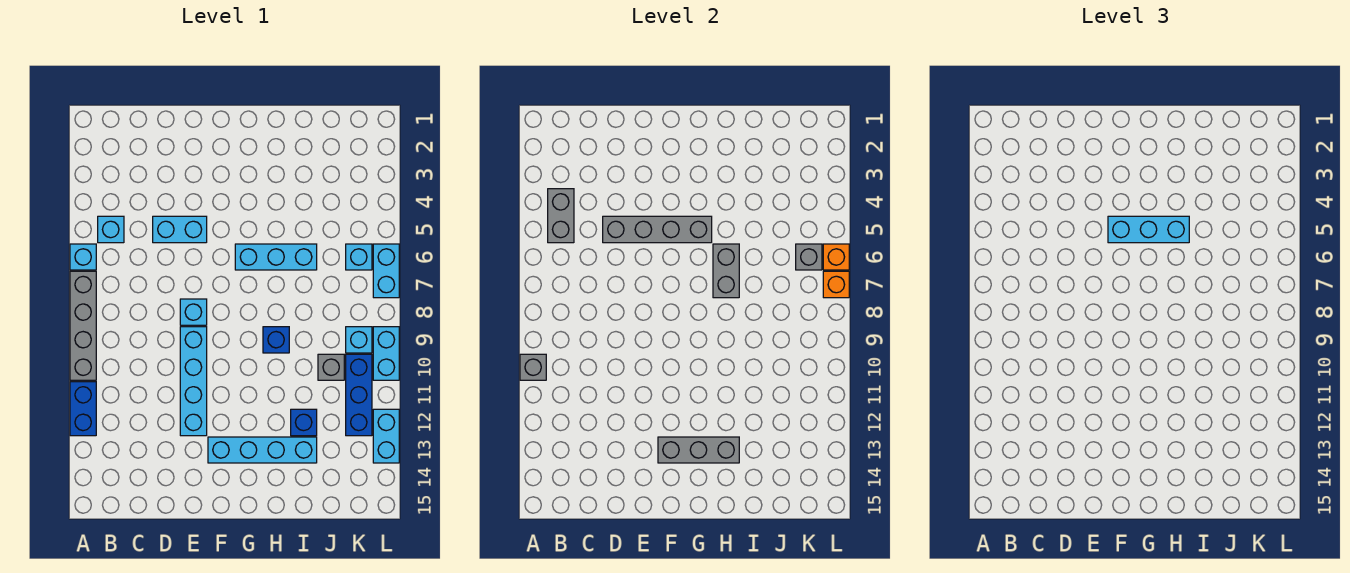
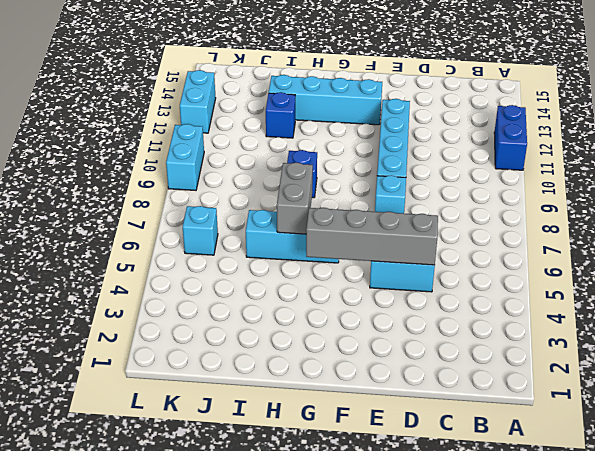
none -> cyan brick A6 level 1
none -> grey brick A7:A10 level 1
none -> cyan brick B5 level 1

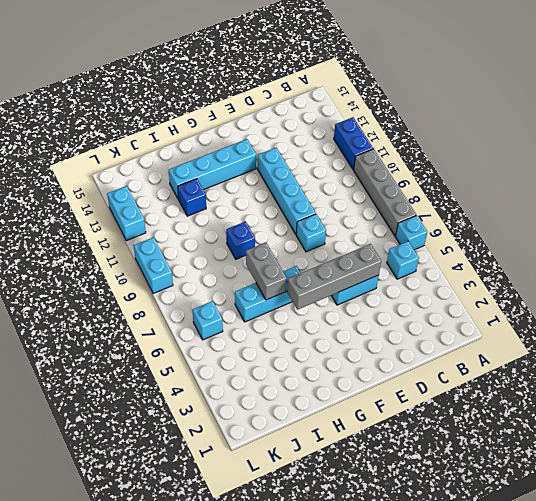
none -> grey brick J10 level 1
none -> cyan brick K9 level 1
none -> blue brick K10:K12 level 1

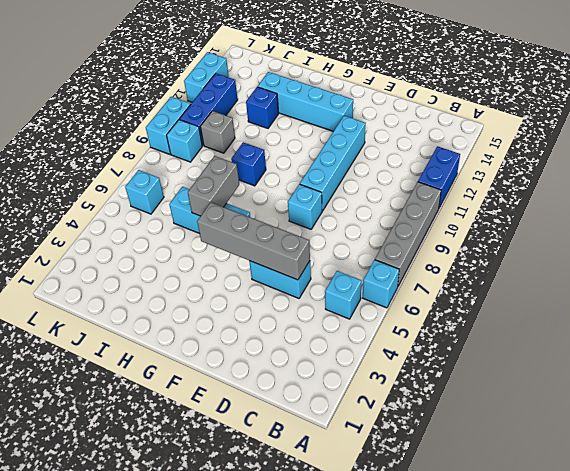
none -> cyan brick L6:L7 level 1
none -> grey brick A10 level 2
none -> grey brick B4:B5 level 2

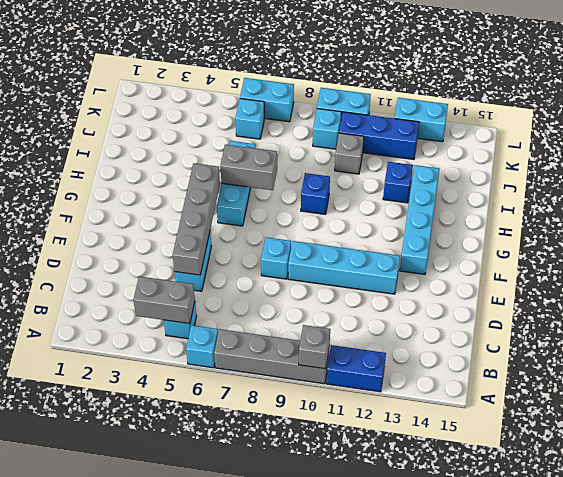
none -> grey brick F13:H13 level 2
none -> grey brick K6 level 2
none -> orange brick L6 level 2

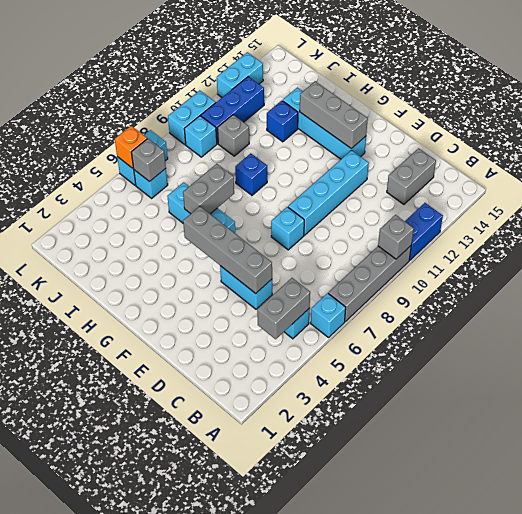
grey brick C13:C14 level 1 -> none
none -> orange brick L7 level 2
none -> cyan brick F5:H5 level 3

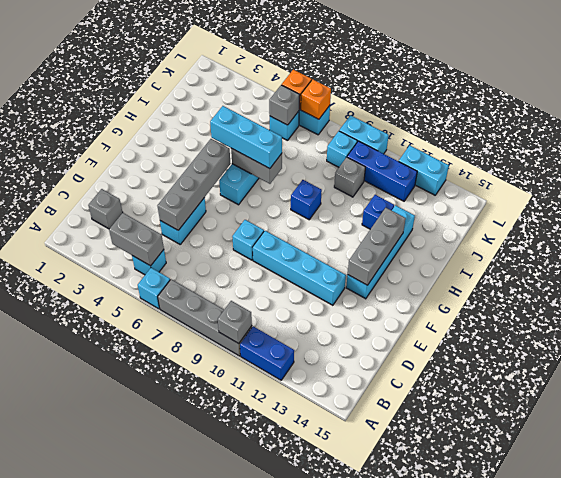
grey brick C2 level 1 -> none
cyan brick H5:H7 level 3 -> cyan brick F5:H5 level 3

